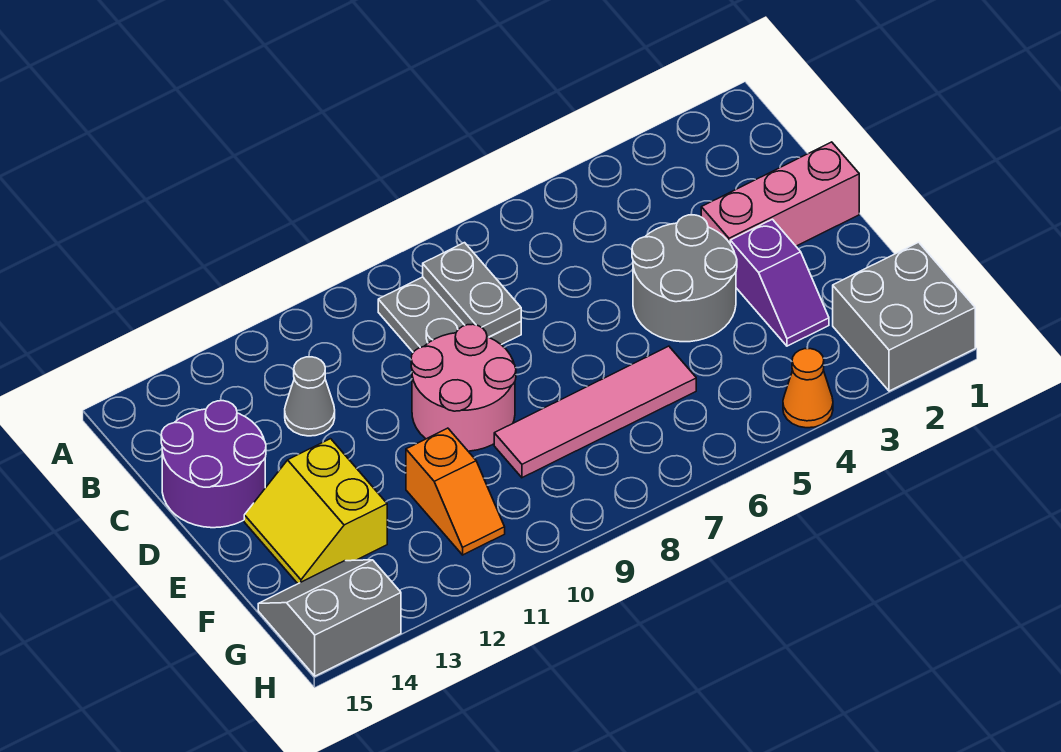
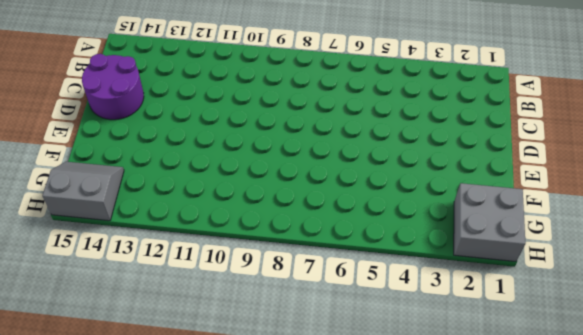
none -> grey plate B8:C9 level 1
none -> grey cone C12 level 1
none -> pink brick D1:D3 level 1

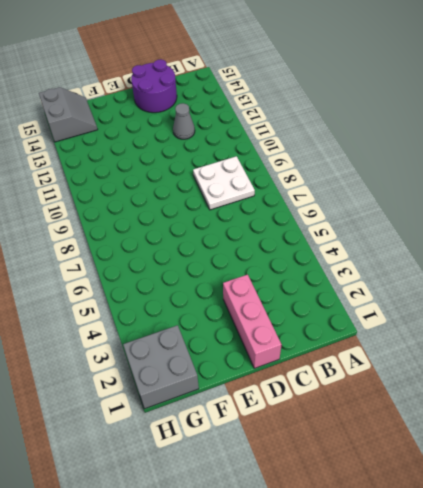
white plate B8:C9 level 1 -> grey plate B8:C9 level 1
none -> grey round brick D4:E5 level 1
none -> pink round brick D9:E10 level 1
none -> purple slope E3:F3 level 1 top E

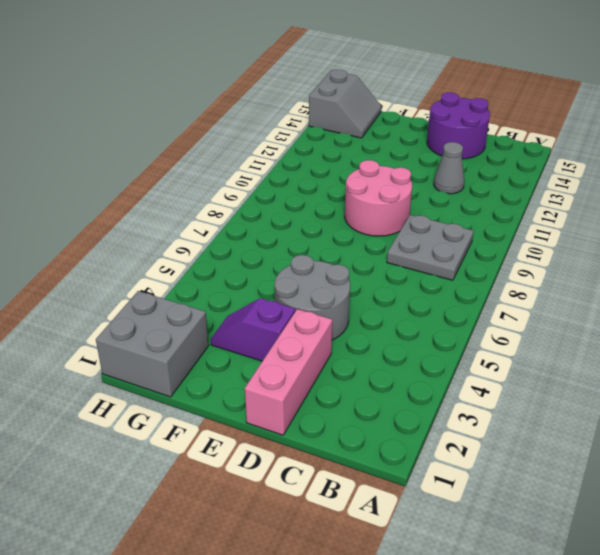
none -> yellow slope E13:F14 level 1 top 13
none -> pink tile F6:F9 level 1
none -> orange slope F11:G11 level 1 top F

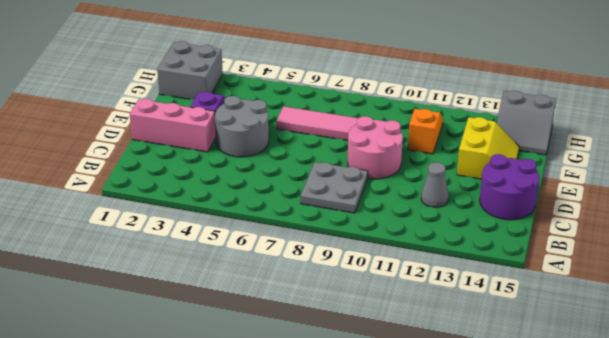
none -> orange cone H4 level 1
none -> grey plate B8:C8 level 2

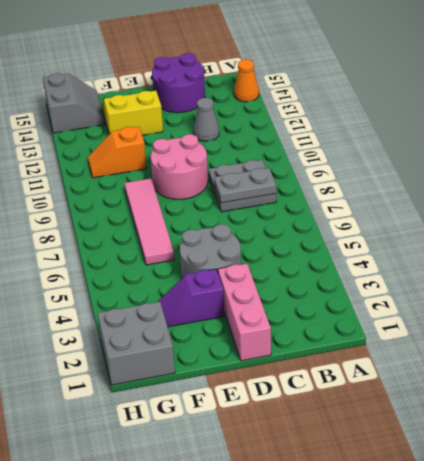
orange cone A14 level 1 -> orange cone H4 level 1

